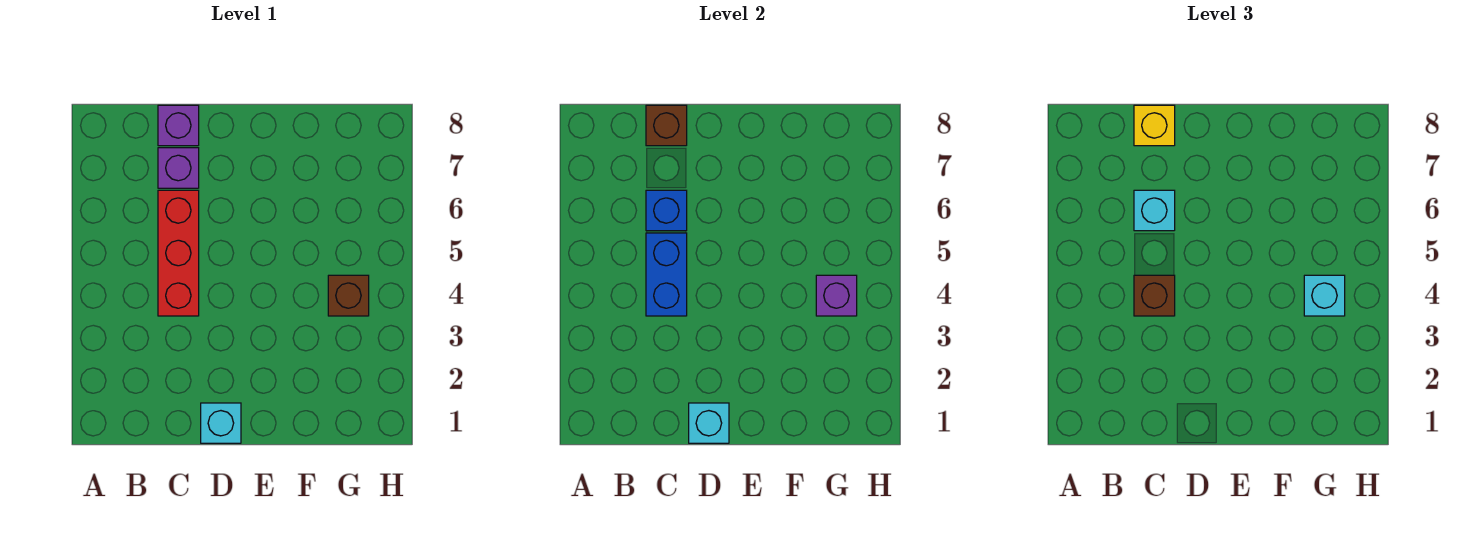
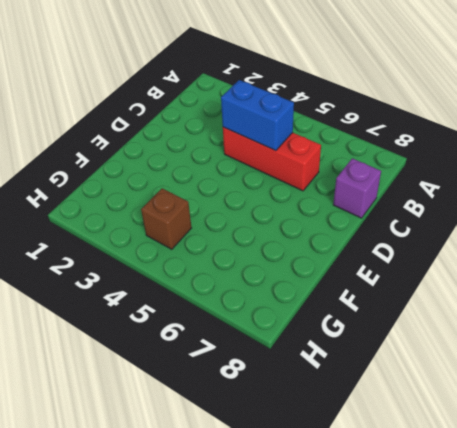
none -> purple brick C7 level 1
none -> cyan brick D1 level 1
none -> blue brick C6 level 2

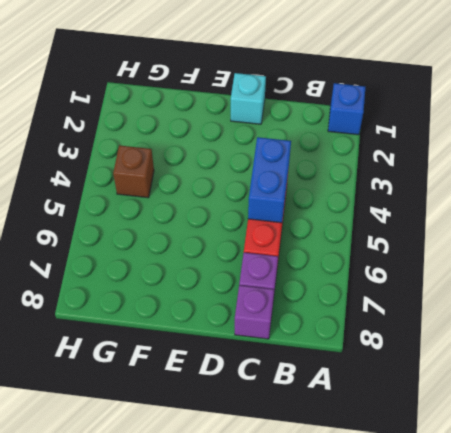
blue brick A1 level 1 -> blue brick C6 level 2
none -> brown brick C8 level 2
none -> cyan brick D1 level 2
none -> purple brick G4 level 2

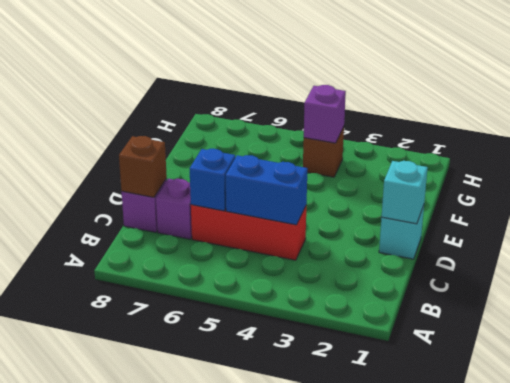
none -> brown brick C4 level 3
none -> cyan brick C6 level 3
none -> yellow brick C8 level 3

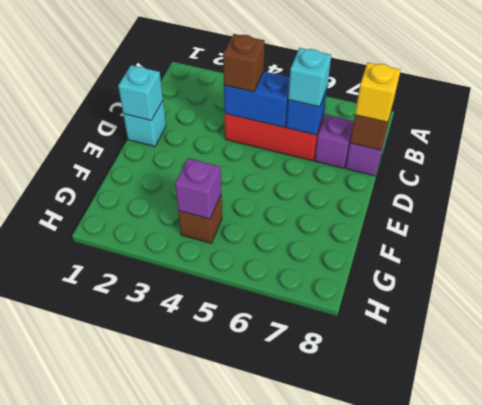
none -> cyan brick G4 level 3

